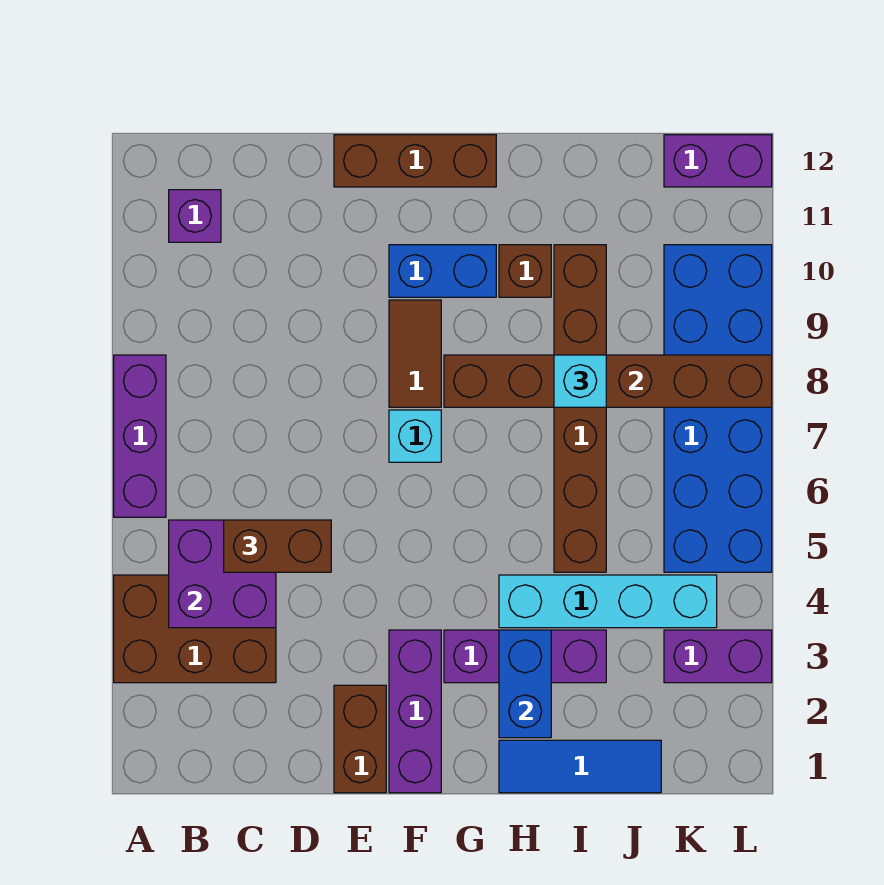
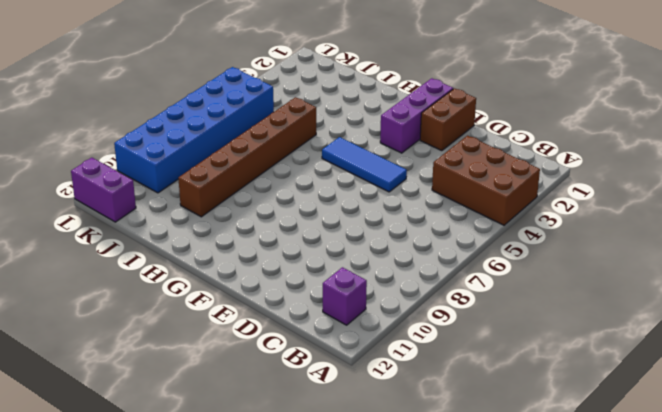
blue tile E5:G5 level 1 -> blue tile H1:J1 level 1
none -> purple brick A6:A8 level 1
none -> brown brick E12:G12 level 1
none -> cyan brick F7 level 1

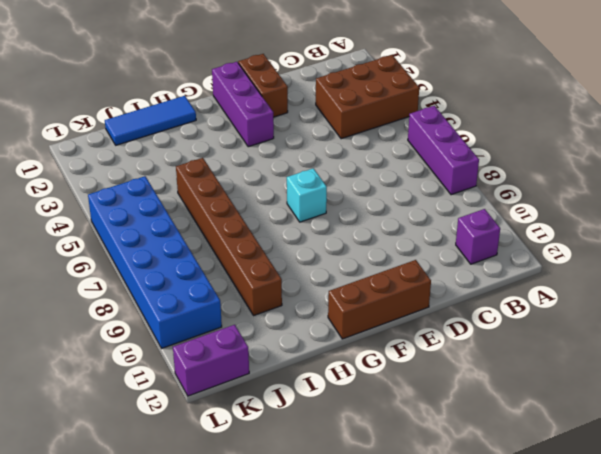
none -> brown tile F8:F9 level 1
none -> blue brick F10:G10 level 1
none -> purple brick G3:I3 level 1

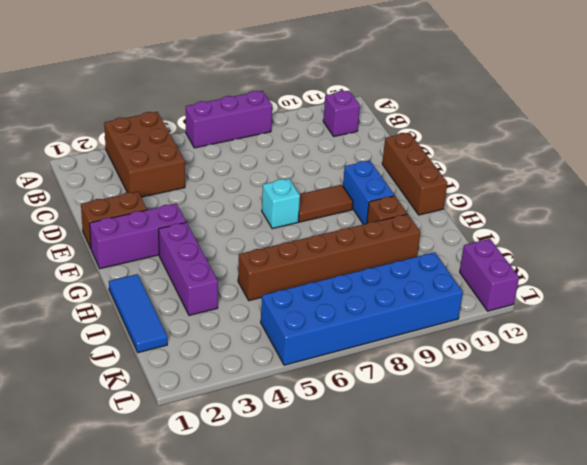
none -> cyan brick H4:K4 level 1
none -> purple brick K3:L3 level 1
none -> purple brick B4:C5 level 2

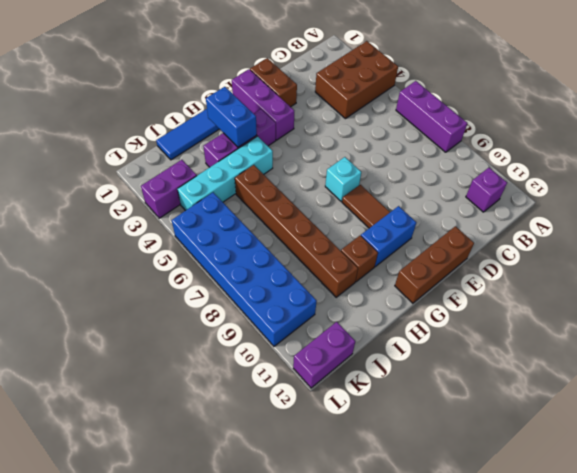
none -> purple brick B4:C5 level 2
none -> brown brick G8:L8 level 2
none -> brown brick C5:D5 level 3

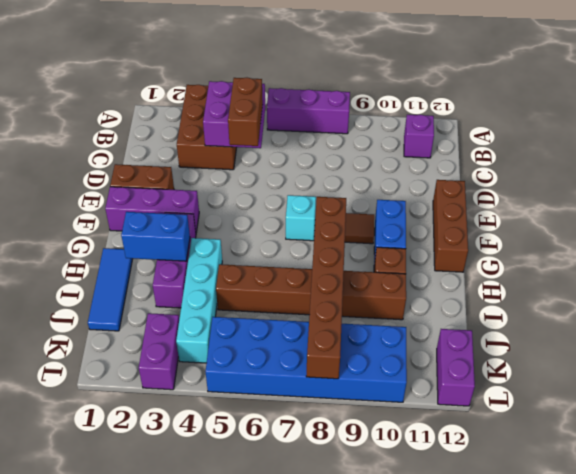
none -> cyan brick I8 level 3

